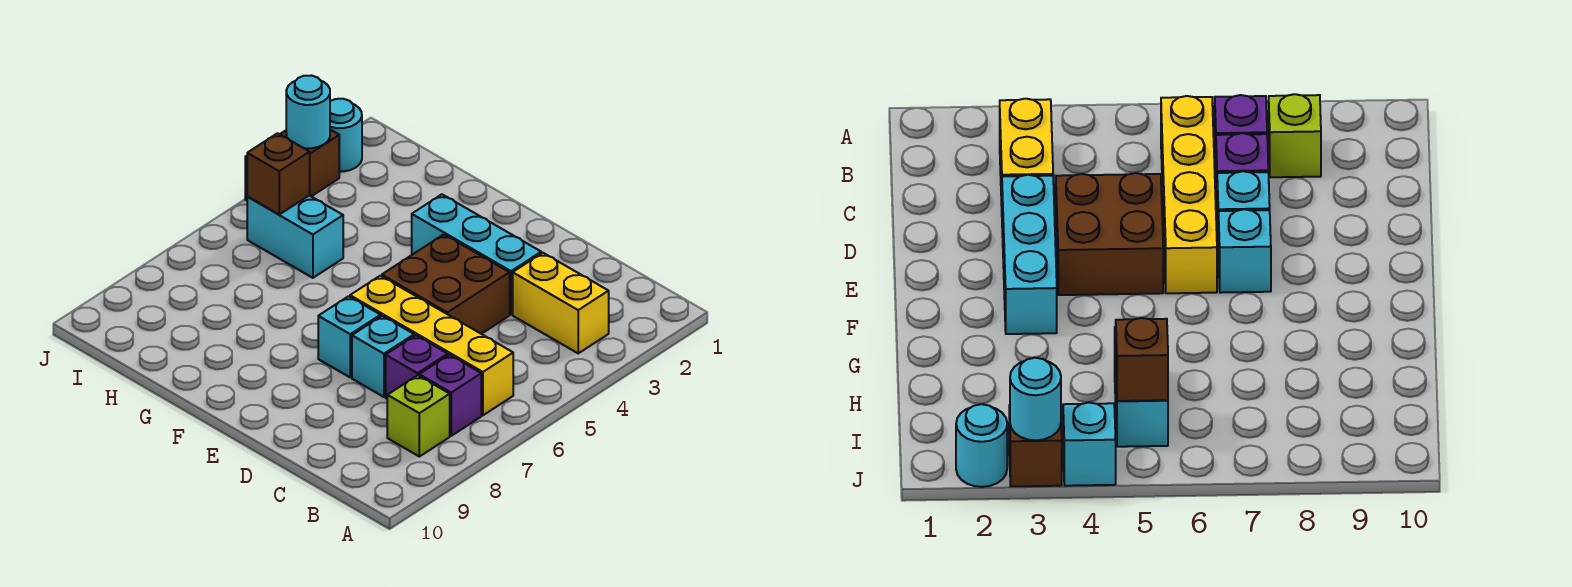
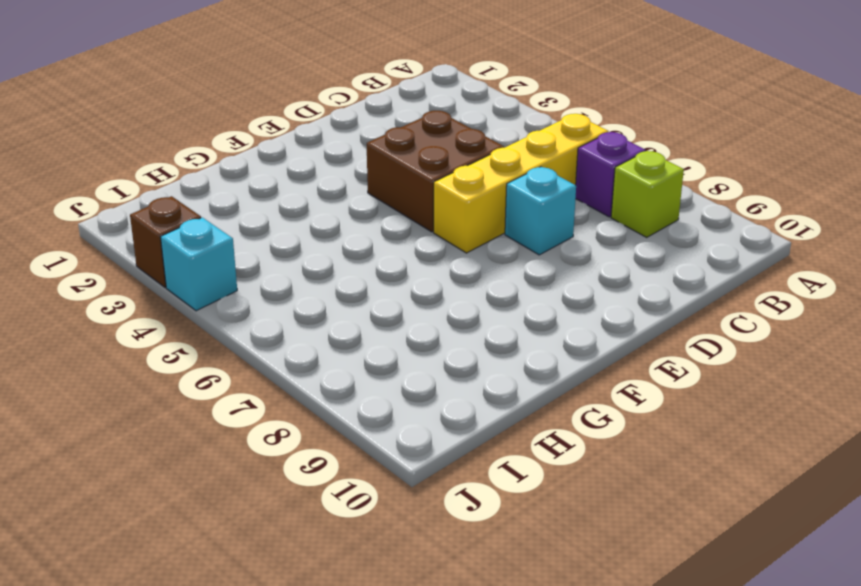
none -> yellow brick B3:C3 level 1
none -> purple brick C7 level 1
none -> cyan brick D3:F3 level 1

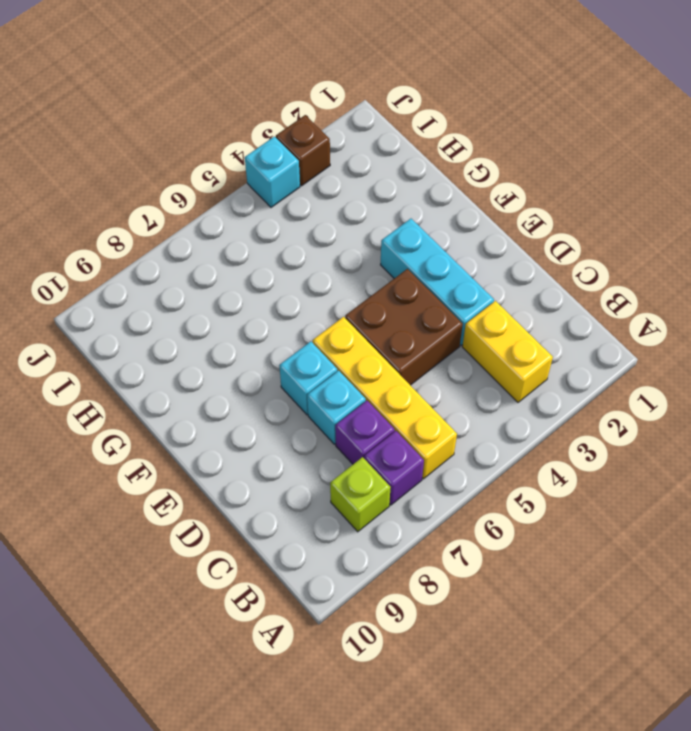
none -> cyan brick H5:I5 level 1
none -> cyan round brick J2 level 1
none -> brown brick I5 level 2

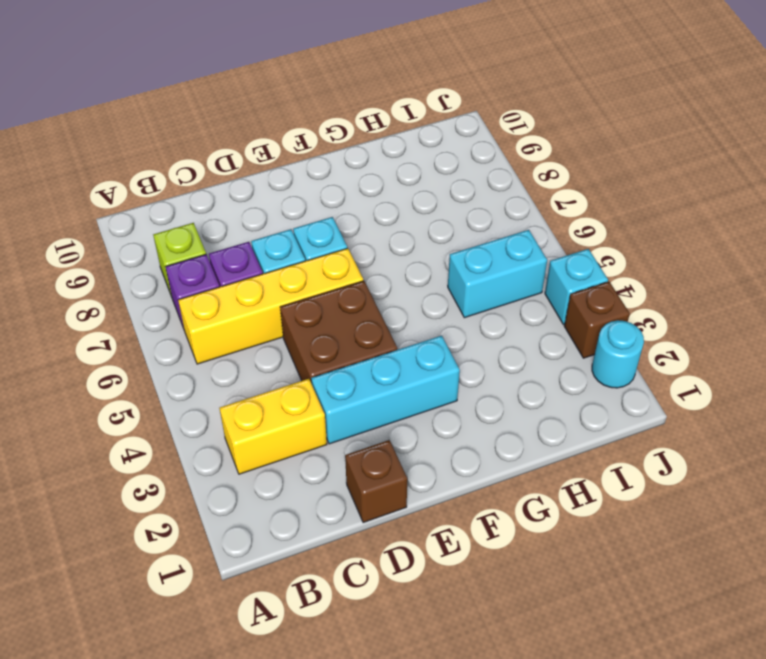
brown brick D1 level 1 -> brown brick I5 level 2
none -> cyan round brick J3 level 2

